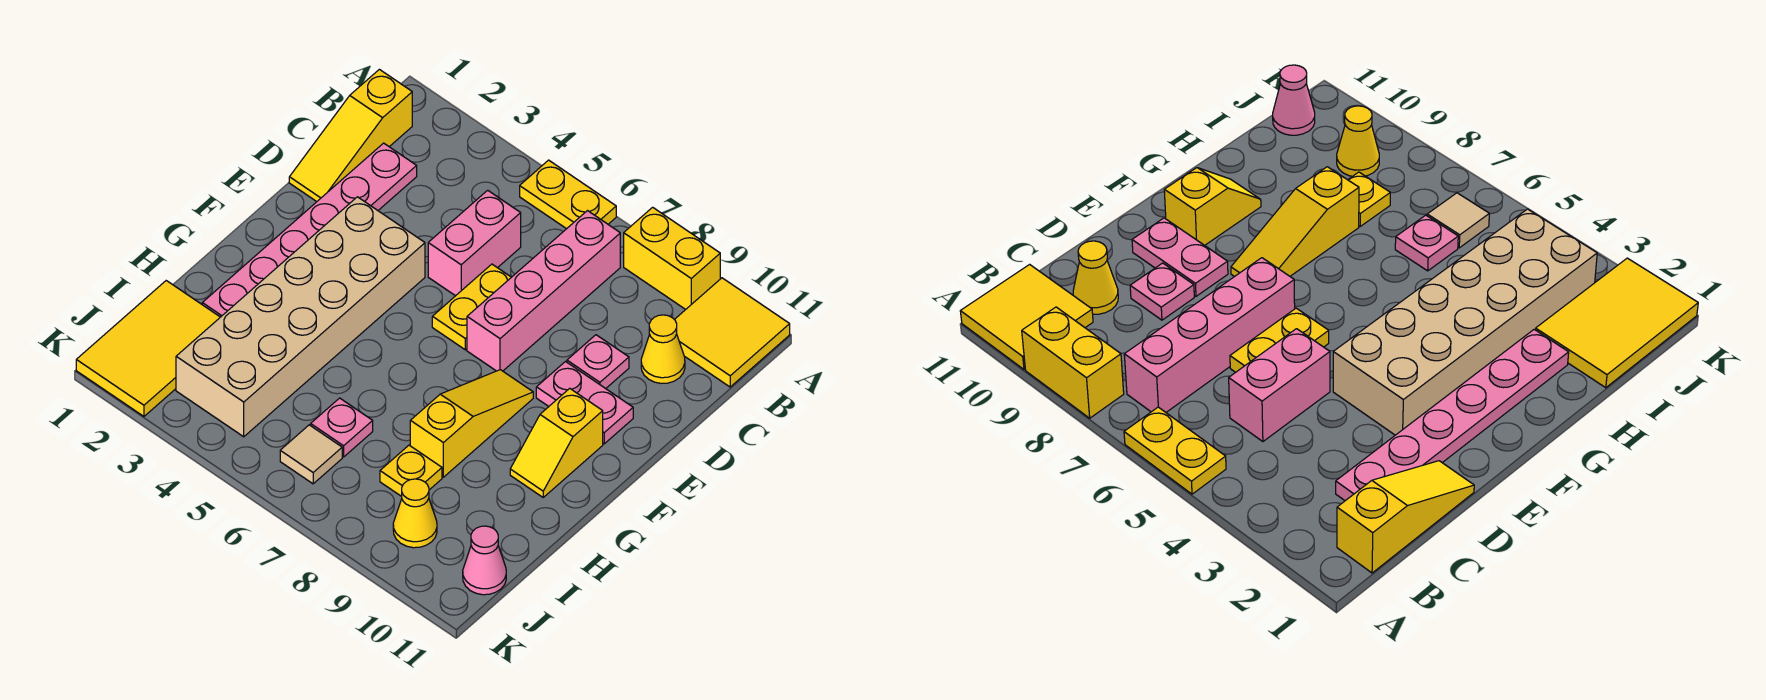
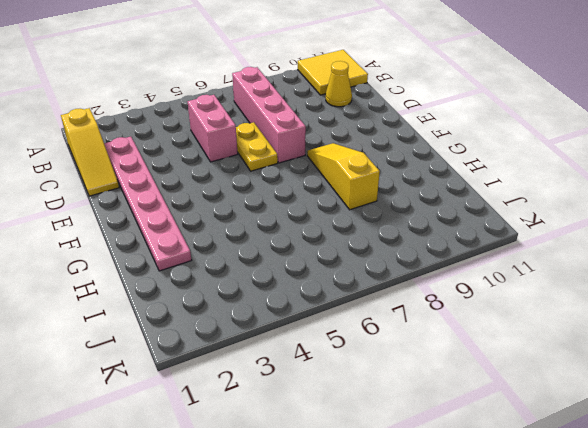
none -> yellow plate A5:A6 level 1
none -> yellow brick A8:A9 level 1
none -> pink plate D9 level 1

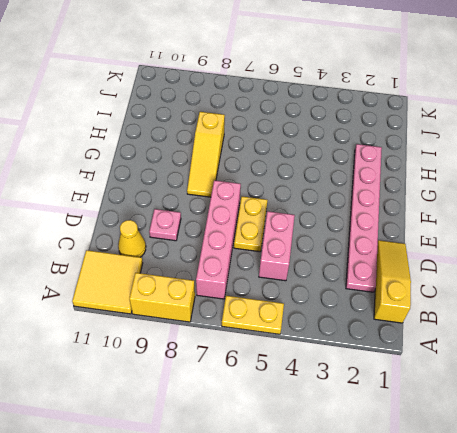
none -> tan brick E3:J4 level 1
none -> pink plate E9:E10 level 1
none -> yellow slope F10:G10 level 1 top F

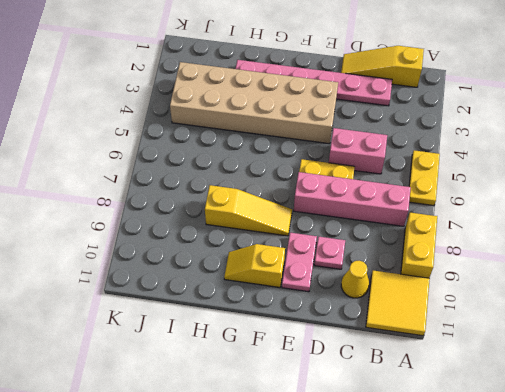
none -> yellow tile I1:K2 level 1
none -> pink plate I6 level 1
none -> yellow plate I8 level 1

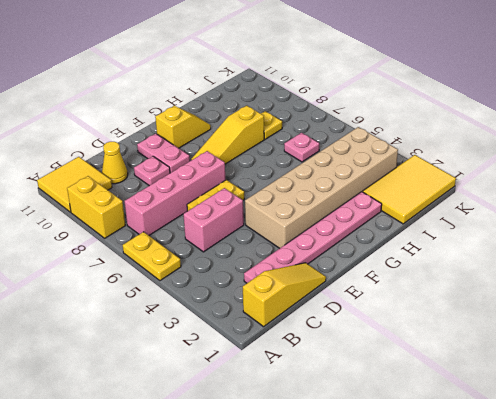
none -> tan tile J6 level 1
none -> yellow cone J9 level 1
none -> pink cone J11 level 1

